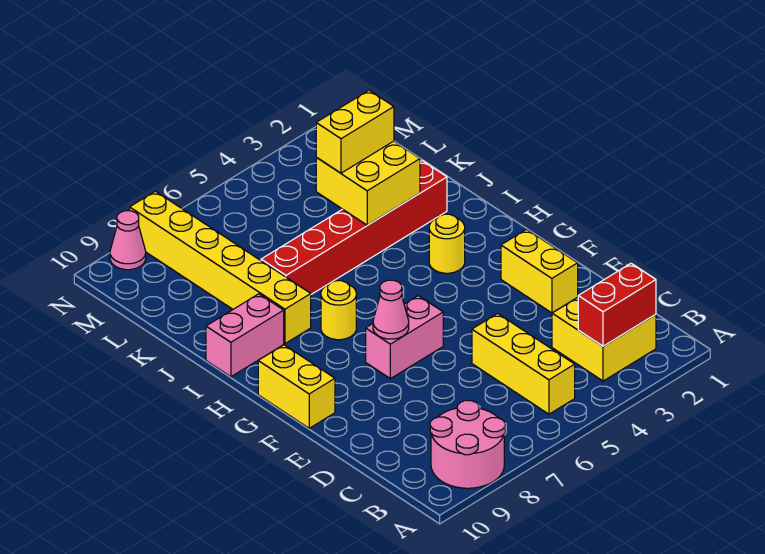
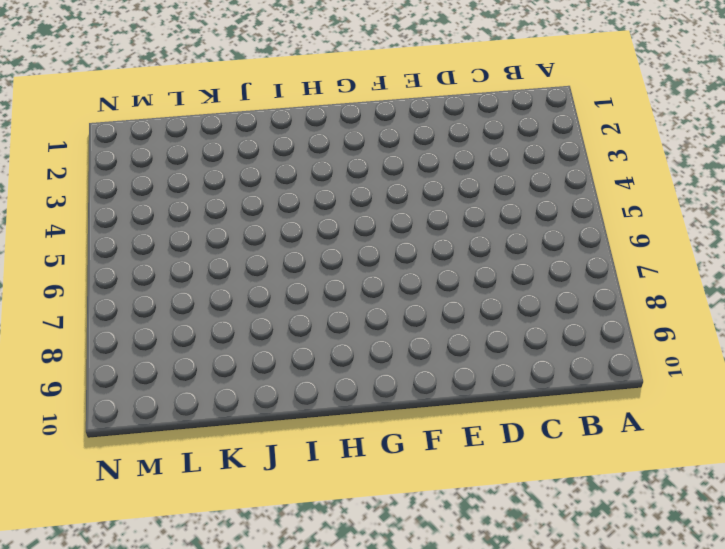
none -> pink round brick A8:B9 level 1
none -> yellow brick B2:C3 level 1
none -> yellow brick B5:D5 level 1

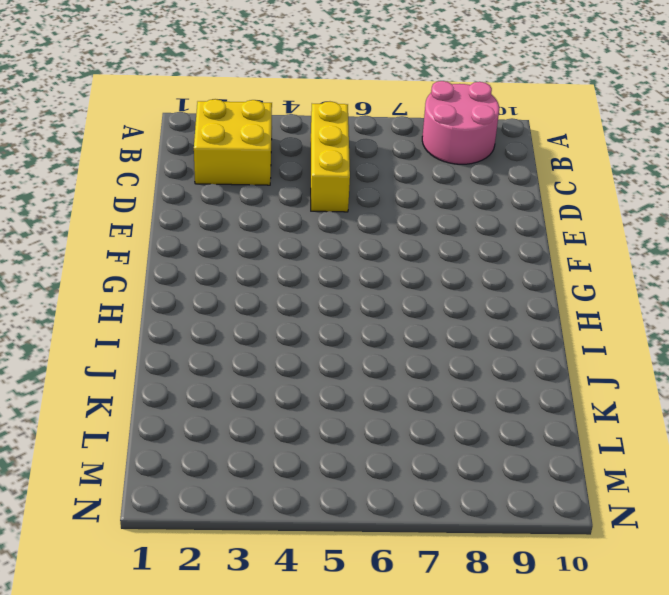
none -> yellow brick E2:F2 level 1
none -> pink brick F6:F7 level 1
none -> yellow brick F10:G10 level 1

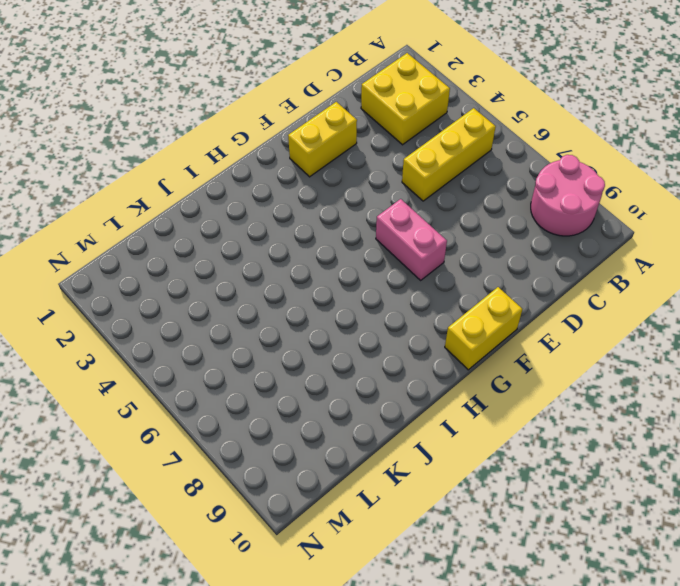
none -> yellow round brick H3 level 1
none -> yellow round brick H7 level 1
none -> yellow brick I8:N8 level 1

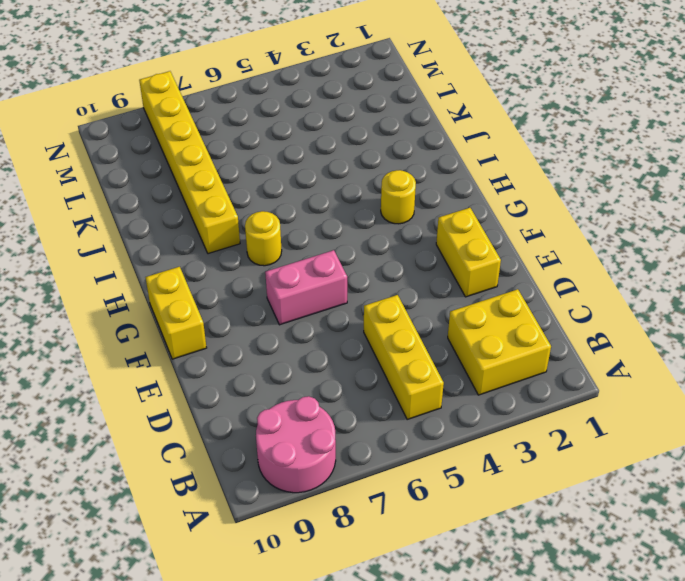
none -> pink brick I9:I10 level 1
none -> red brick J2:J7 level 1
none -> pink cone N9 level 1

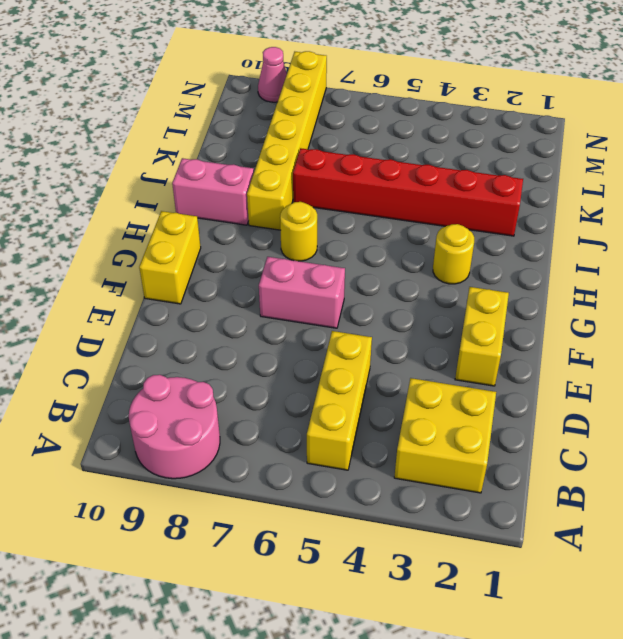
none -> red brick B2:B3 level 2
none -> pink cone F7 level 2
none -> yellow brick J3:K4 level 2

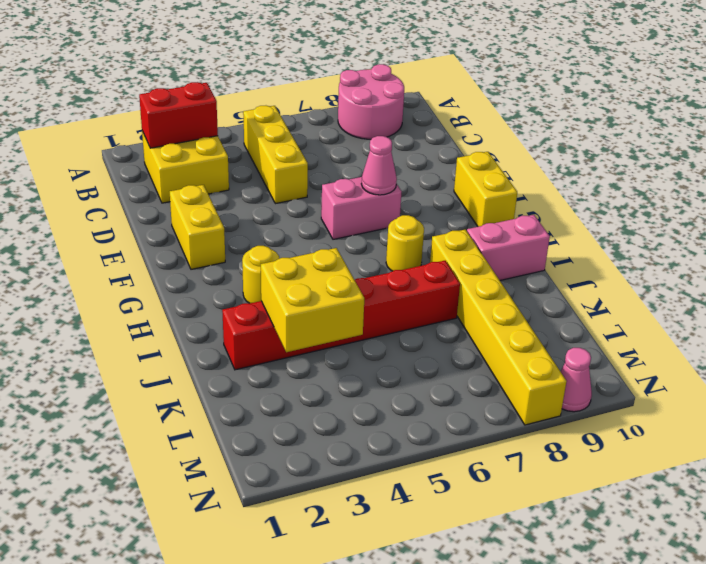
none -> yellow brick K3:K4 level 3

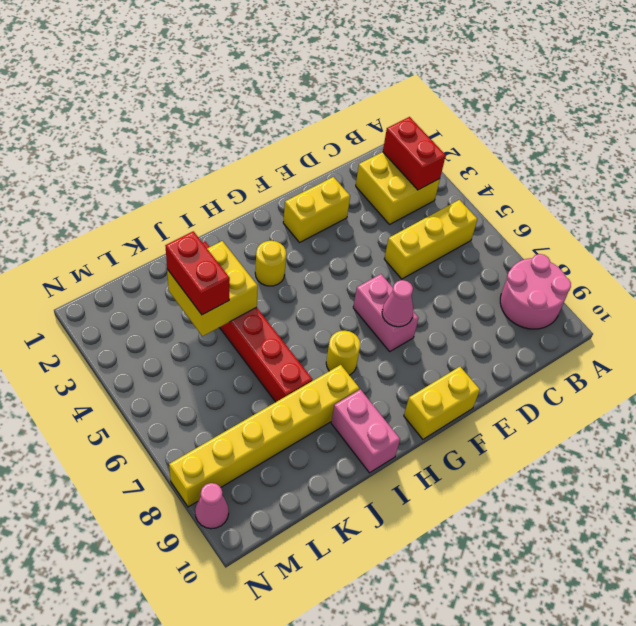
red brick K3:K4 level 3 -> yellow brick K3:K4 level 3

